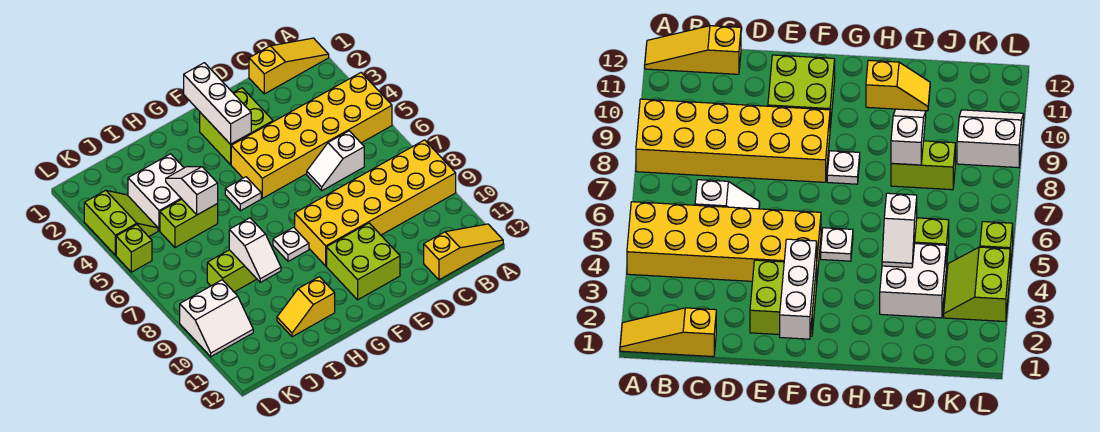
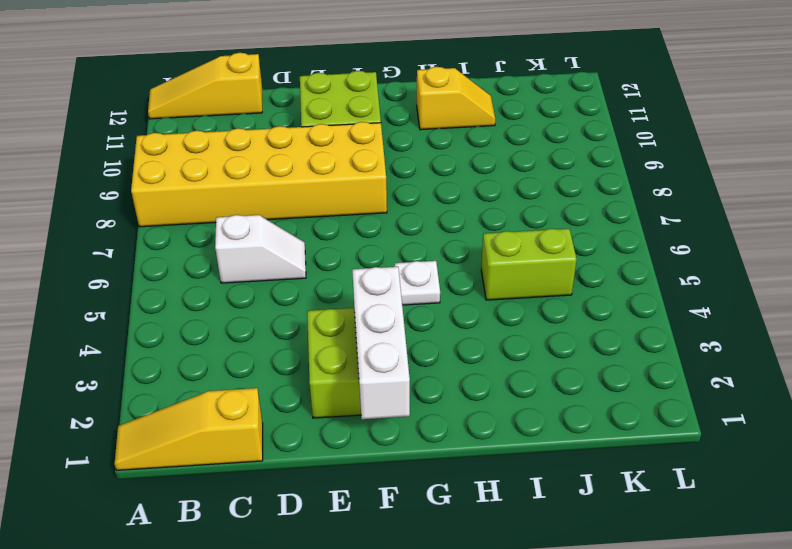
none -> yellow brick A4:F5 level 1
none -> white plate G8 level 1
none -> white brick I3:J4 level 1

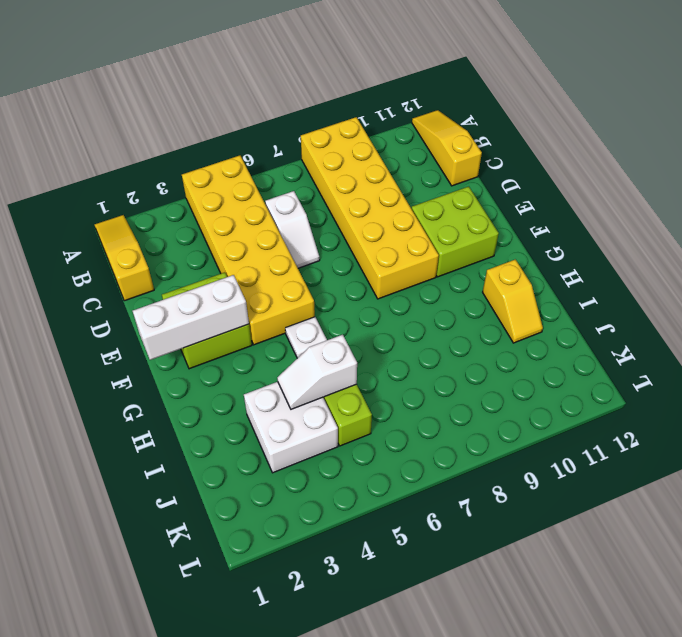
none -> white plate G8 level 1
none -> lime brick I8:J8 level 1
none -> lime slope K3:L4 level 1 top L

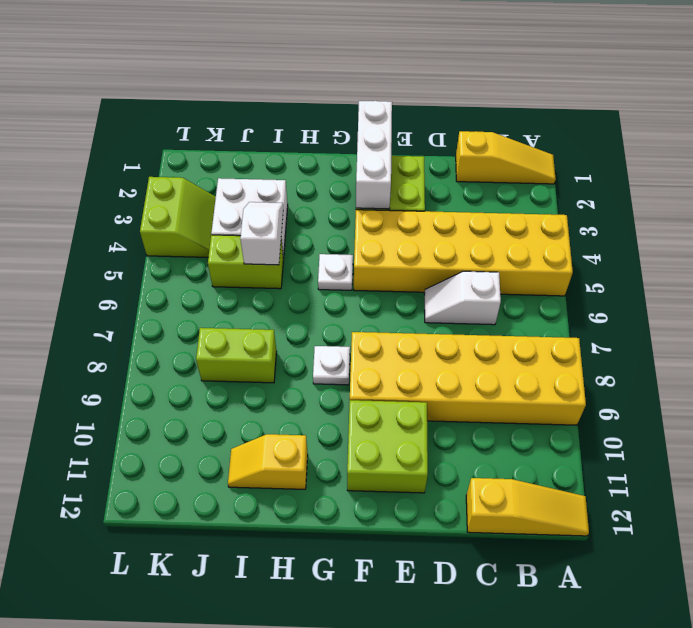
none -> white slope K9:L10 level 1 top 9
none -> lime brick L5 level 1
none -> white slope I8:I9 level 2 top 8

